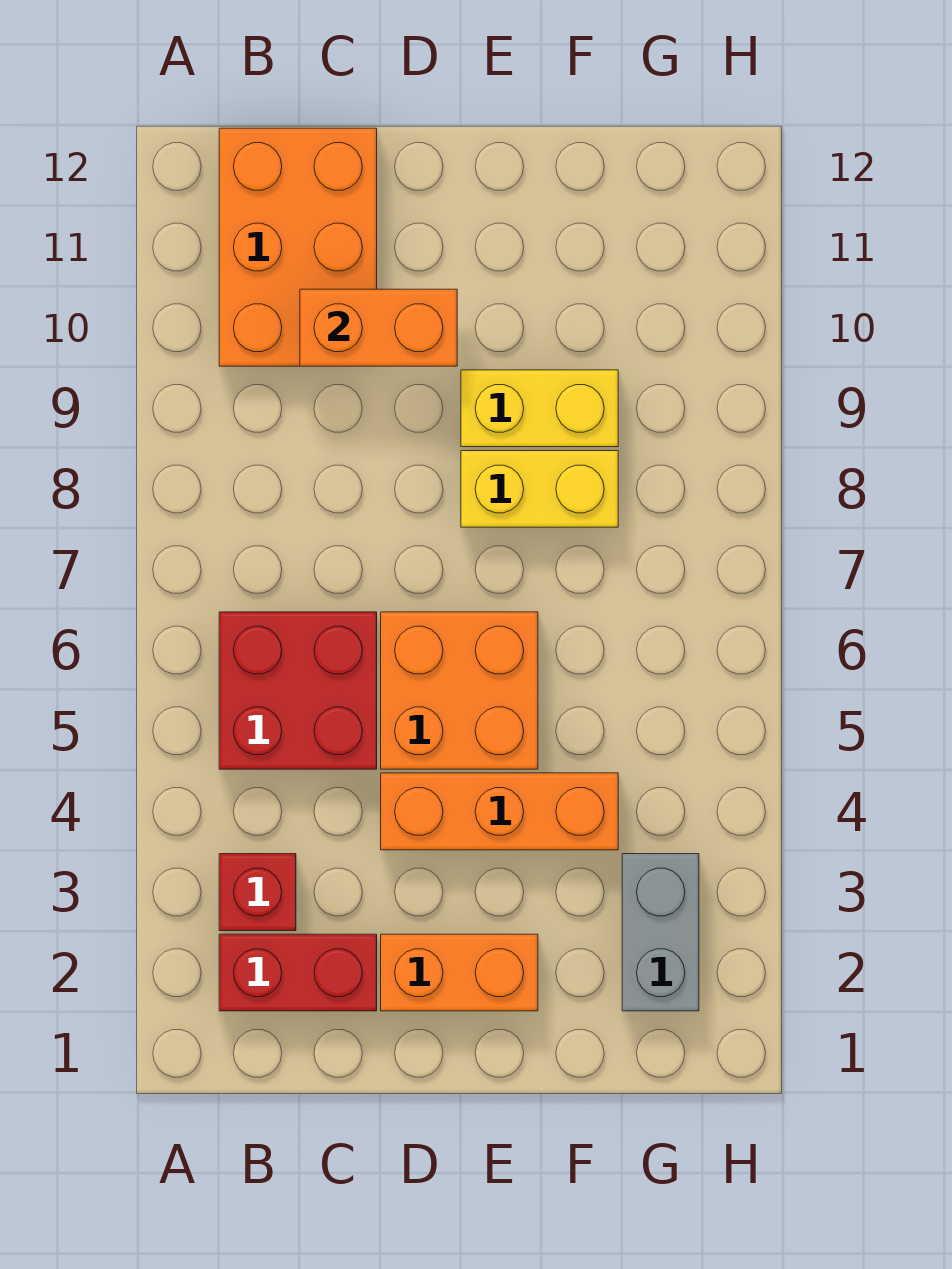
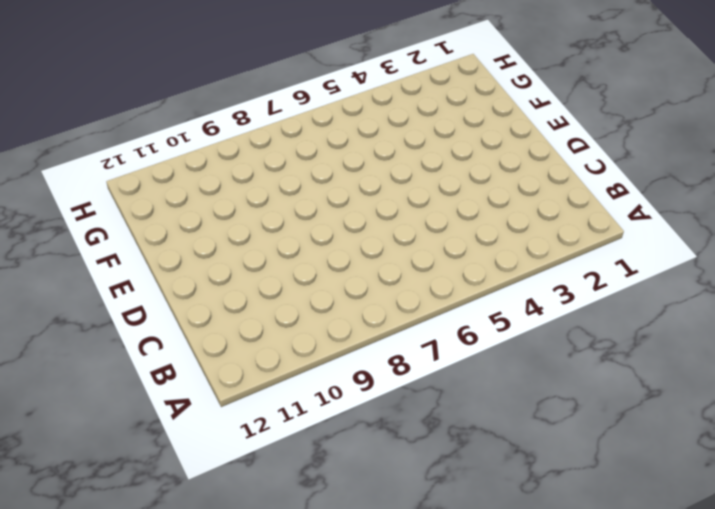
none -> red brick B2:C2 level 1
none -> red brick B3 level 1

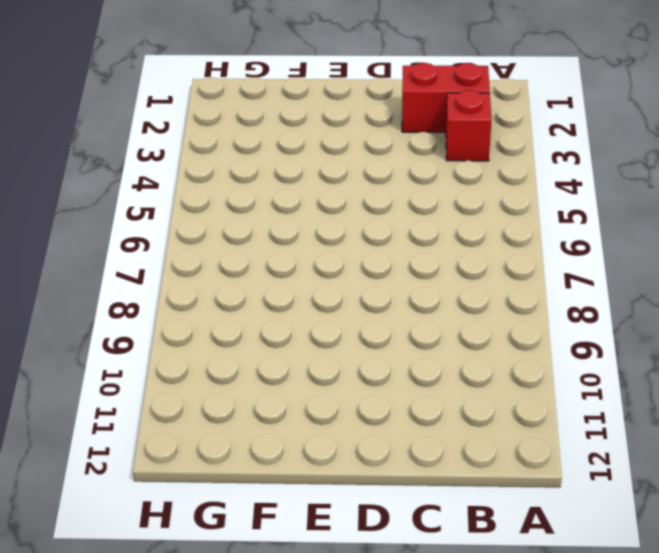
none -> red brick B5:C6 level 1
none -> orange brick B10:C12 level 1

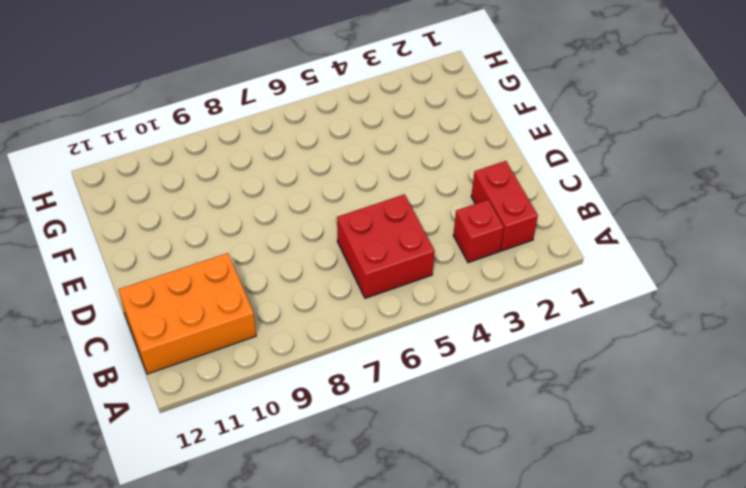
none -> orange brick D2:E2 level 1
none -> orange brick D4:F4 level 1

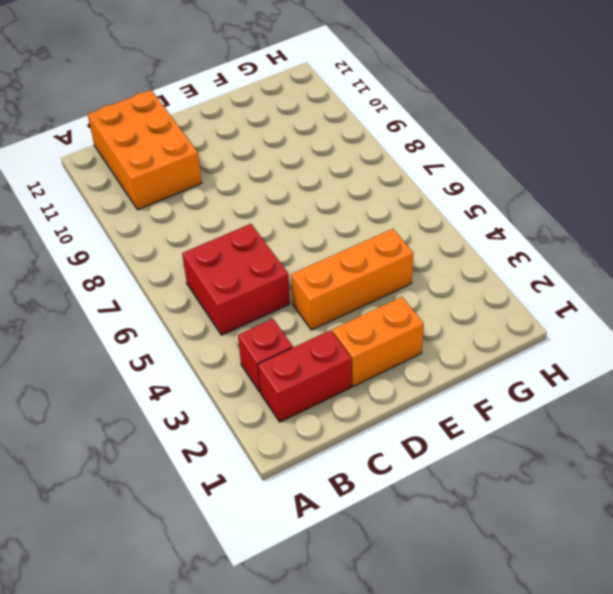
none -> orange brick D5:E6 level 1
none -> yellow brick E8:F8 level 1

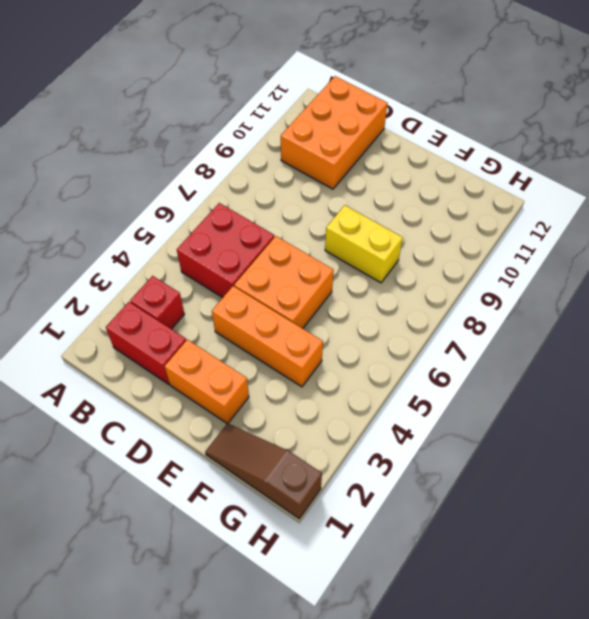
brown slope F1:H1 level 1 top H -> none
none -> yellow brick E9:F9 level 1
none -> grey brick G2:G3 level 1

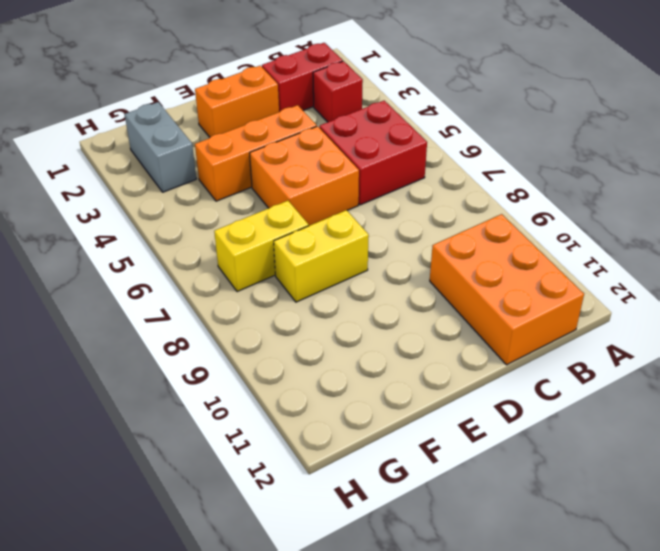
yellow brick F7:G7 level 1 -> yellow brick E9:F9 level 1
none -> orange brick C10:D10 level 2

